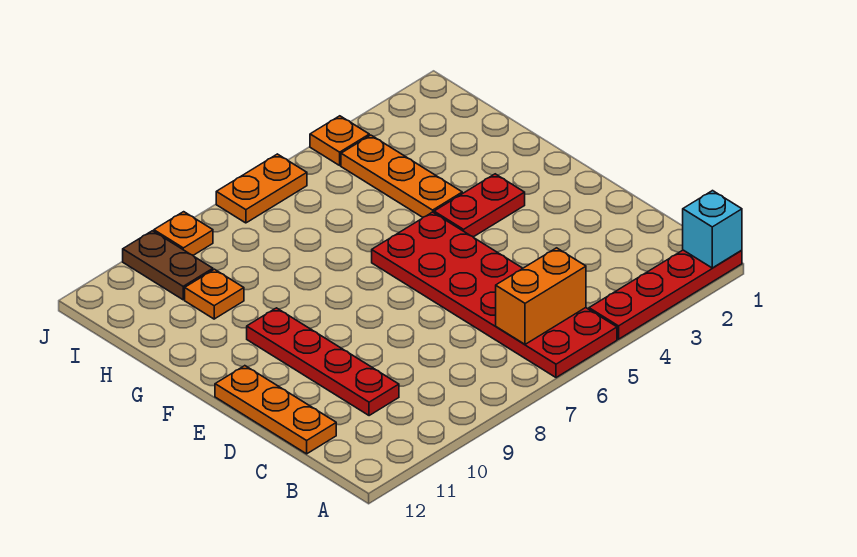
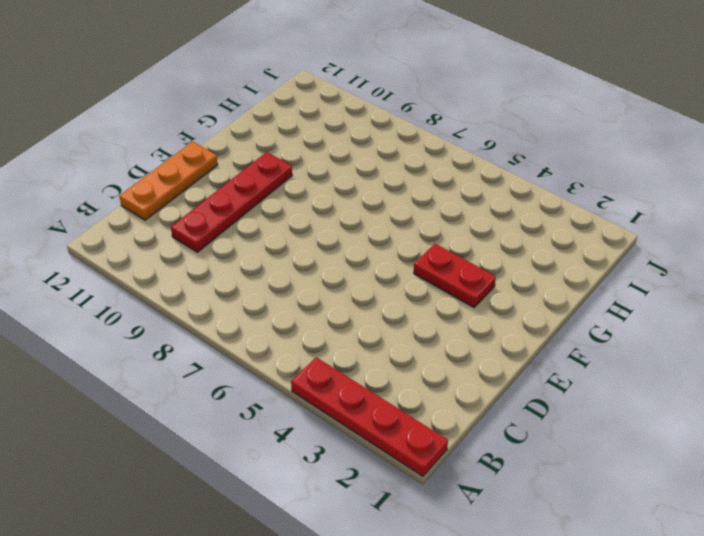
none -> red plate A5:F6 level 1
none -> orange plate G4:I4 level 1
none -> orange plate H10 level 1

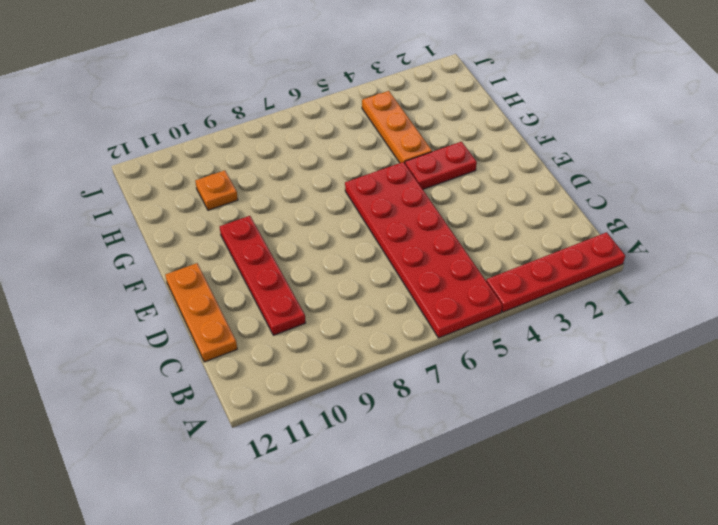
none -> brown plate I10:J10 level 1
none -> orange plate J4 level 1
none -> orange plate J6:J7 level 1

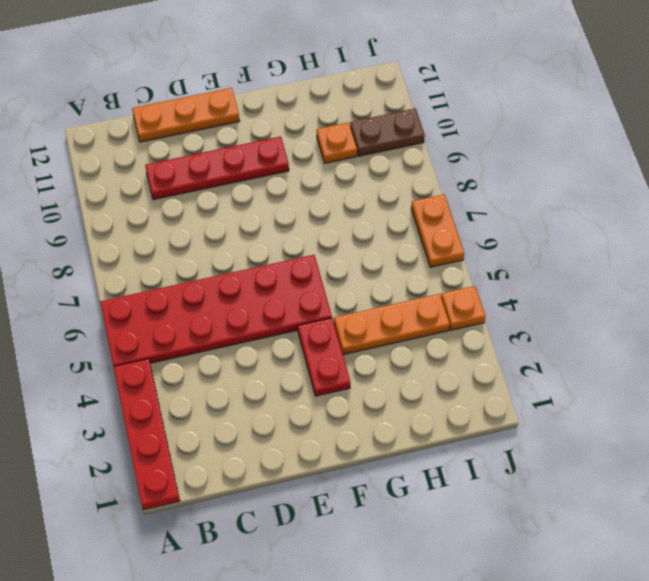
none -> orange plate J9 level 1
none -> cyan brick A1 level 2
none -> orange brick B5:B6 level 2

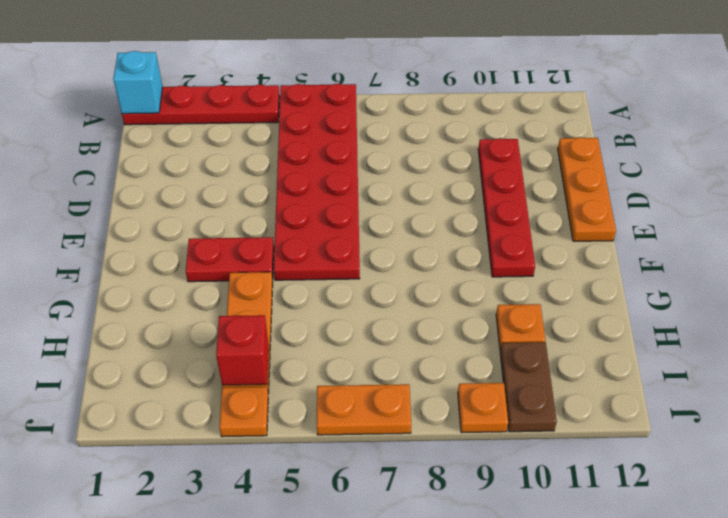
red brick I4 level 2 -> none
none -> orange brick B5:B6 level 2

